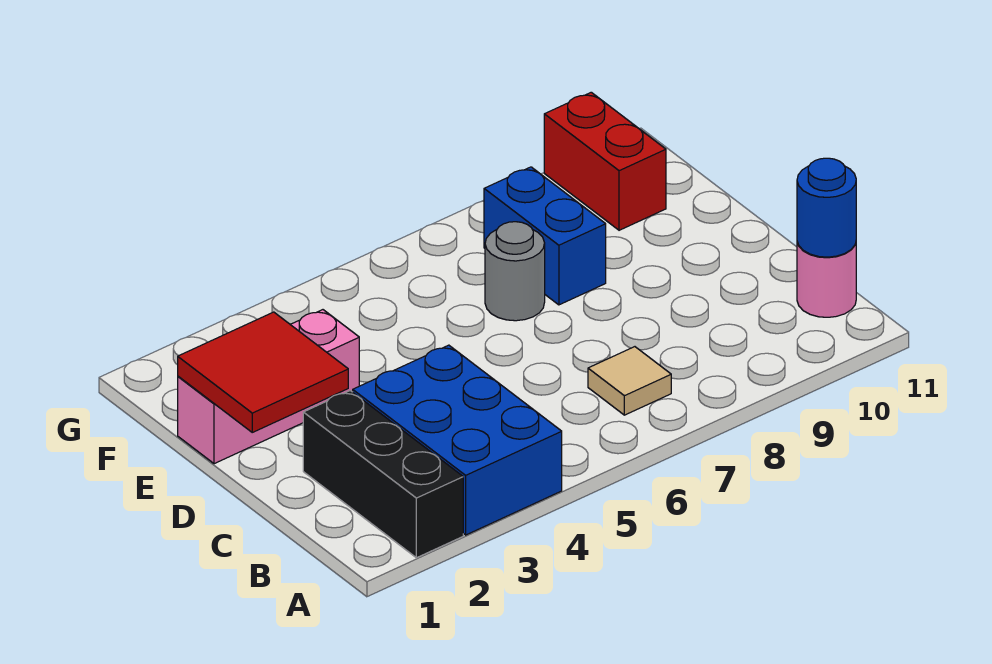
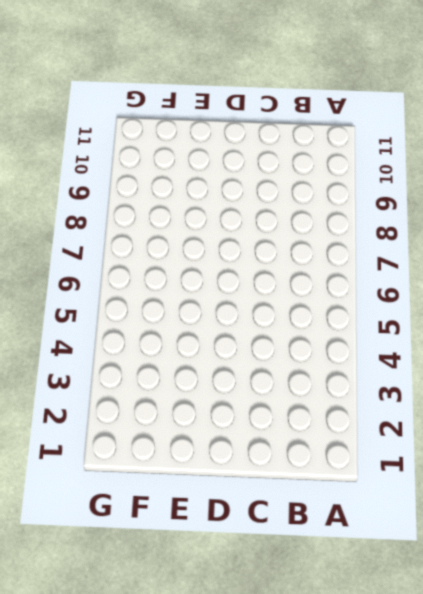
none -> black brick A2:C2 level 1
none -> blue brick A3:C4 level 1

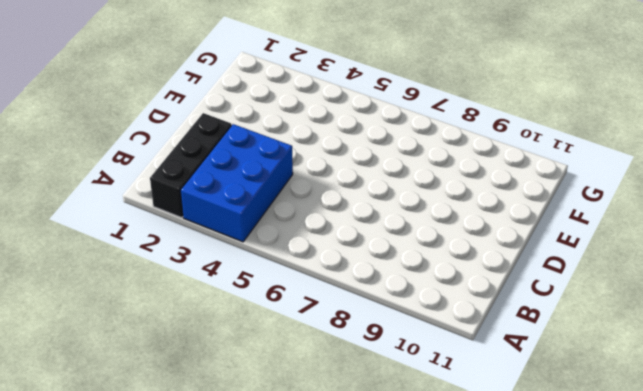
none -> tan tile B7 level 1
none -> pink round brick B11 level 1

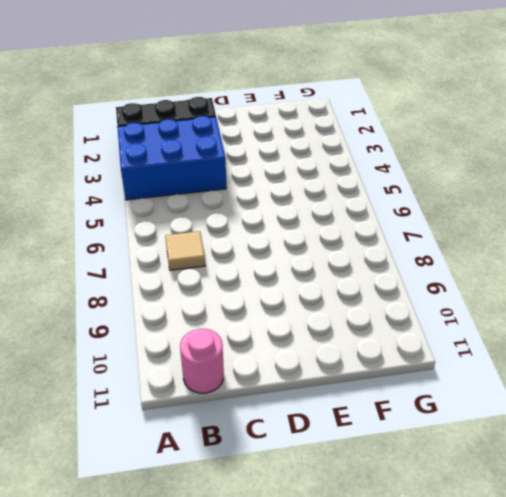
none -> pink brick E1:E3 level 1
none -> grey round brick E7 level 1

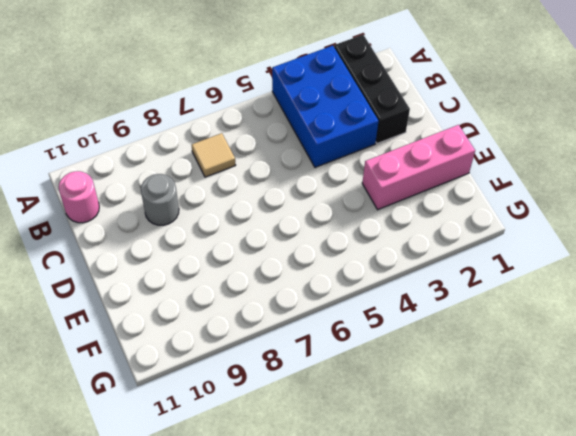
grey round brick C9 level 1 -> grey round brick E7 level 1
none -> blue brick E8:F8 level 1
none -> red brick F10:G10 level 1

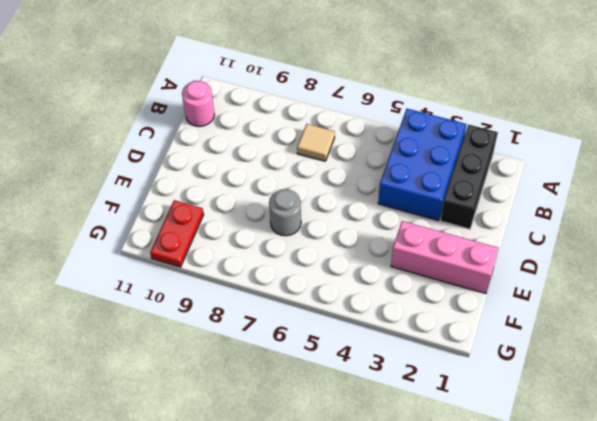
red plate F10:G10 level 1 -> red brick F10:G10 level 1
none -> blue brick E8:F8 level 1
none -> blue round brick B11 level 2

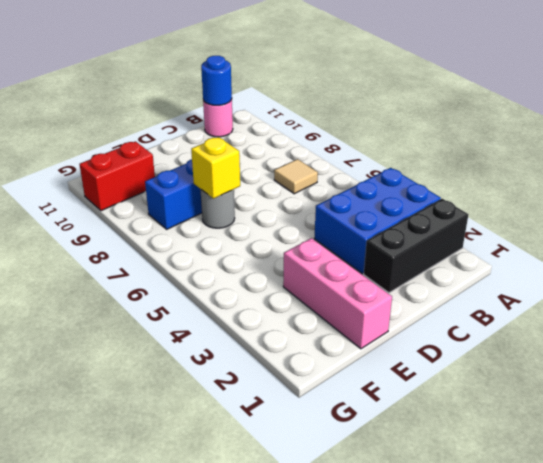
yellow brick E7 level 2 -> none
none -> red tile D1:E2 level 2

